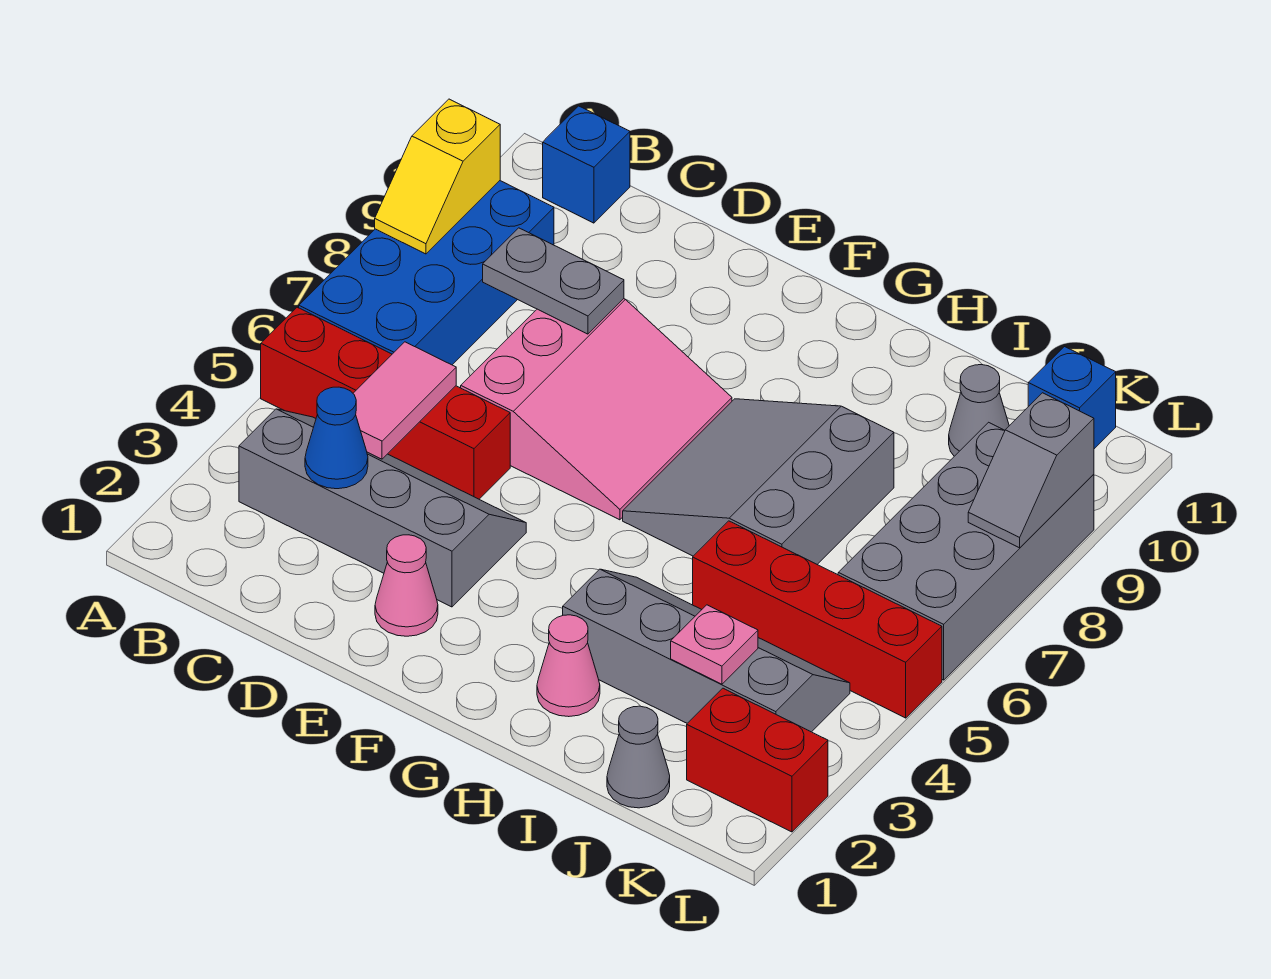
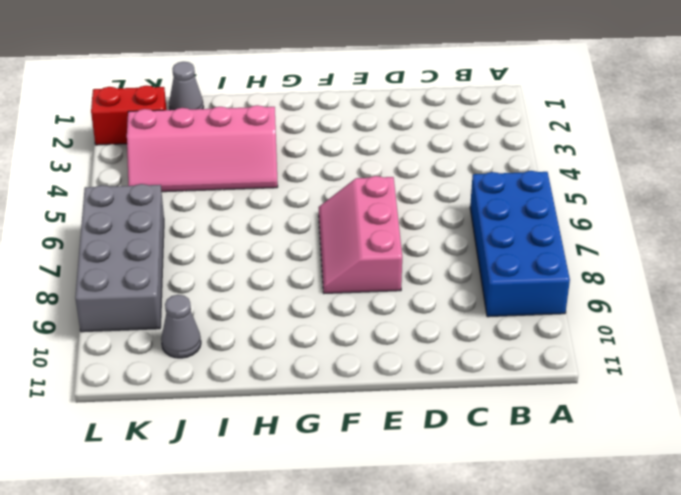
pink slope E6:F8 level 1 top E -> pink slope D6:F8 level 1 top D
pink slope H3:K4 level 1 top 3 -> grey slope H3:K4 level 1 top 3
none -> red brick A5:D5 level 1
none -> grey slope B3:E4 level 1 top 3
none -> blue brick B11 level 1

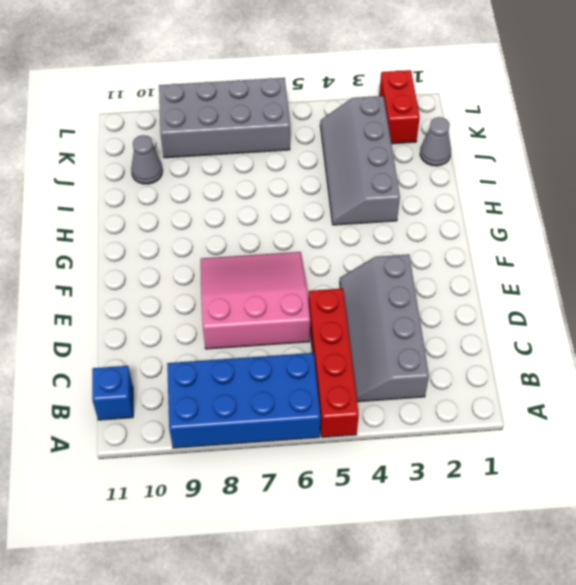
none -> pink cone E2 level 1
none -> grey slope G6:I8 level 1 top I
none -> pink cone H2 level 1

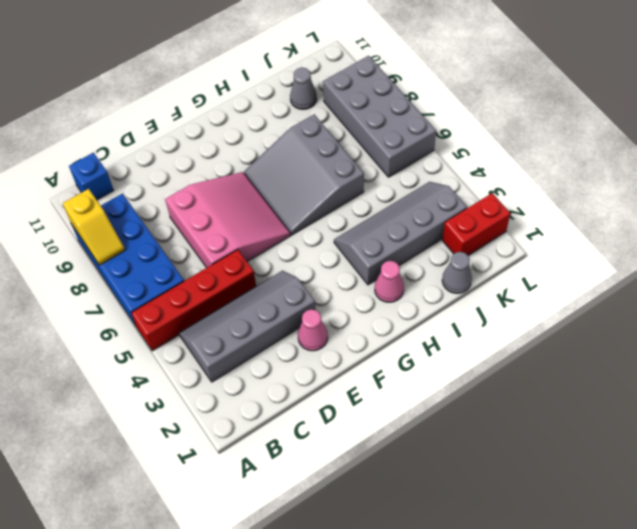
none -> red brick I5:L5 level 1
none -> blue brick K11 level 1
none -> blue cone C3 level 2

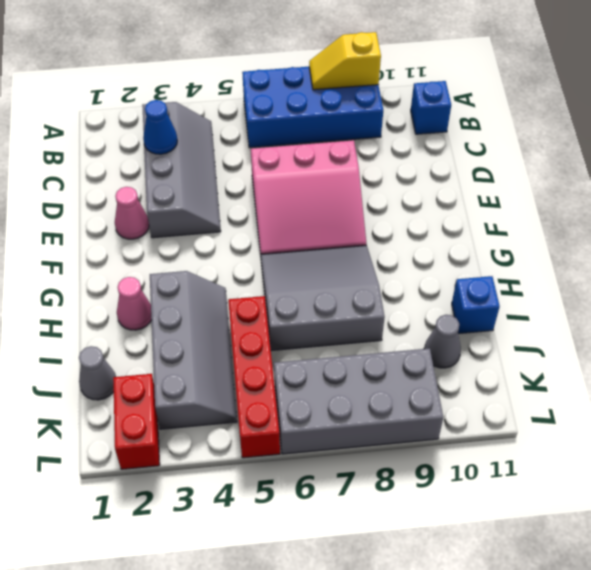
blue brick I11 level 1 -> blue brick K11 level 1
none -> red brick A5:D5 level 1
none -> pink tile C4:C5 level 2
none -> grey plate C8:D8 level 2

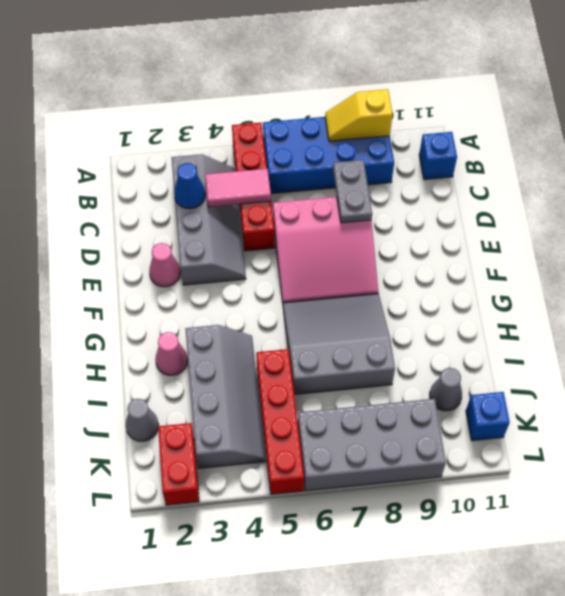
none -> pink plate J3 level 2
none -> grey slope L8:L9 level 2 top 9

